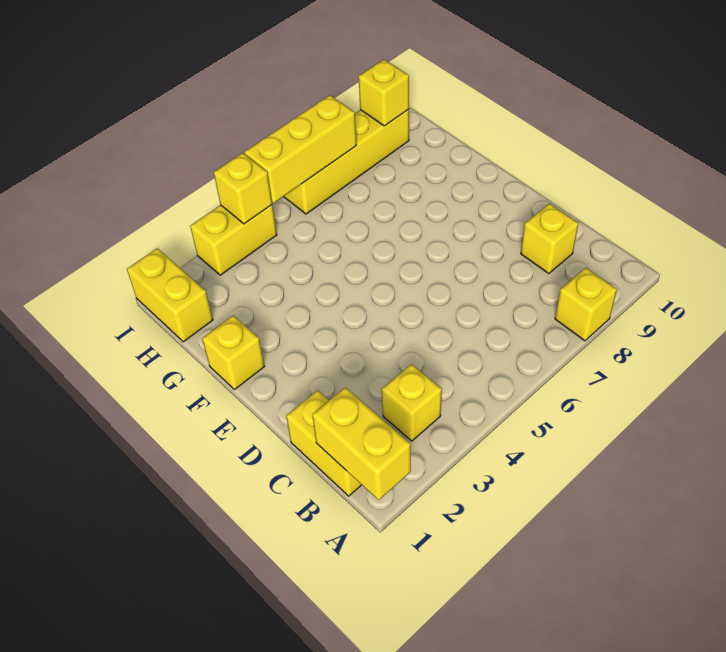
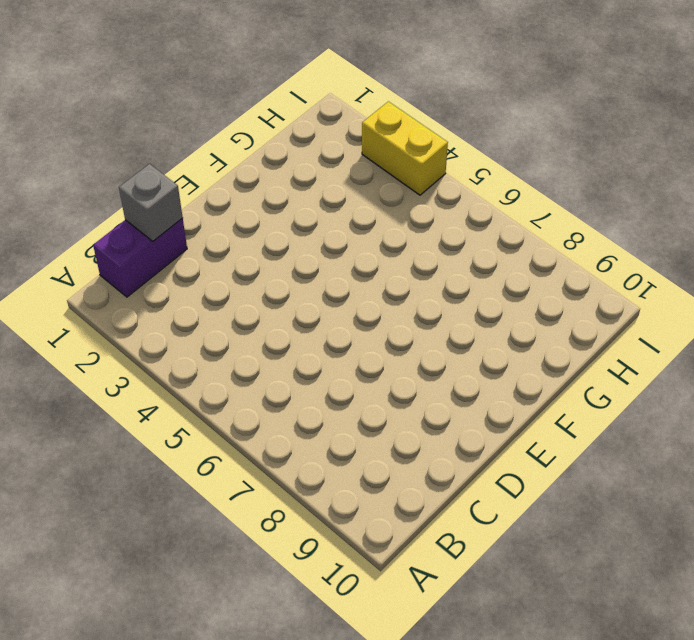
purple brick B1:C1 level 1 -> yellow brick B1:C1 level 1
grey brick C1 level 2 -> none
none -> yellow brick A8 level 1
none -> yellow brick B3 level 1
none -> yellow brick C9 level 1

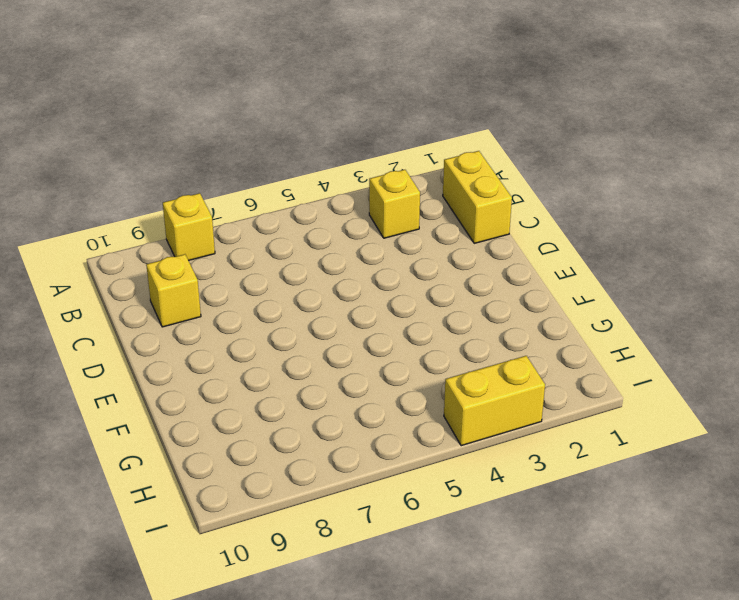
none -> yellow brick F1 level 1
none -> yellow brick H1:I1 level 1
none -> yellow brick I6:I9 level 1

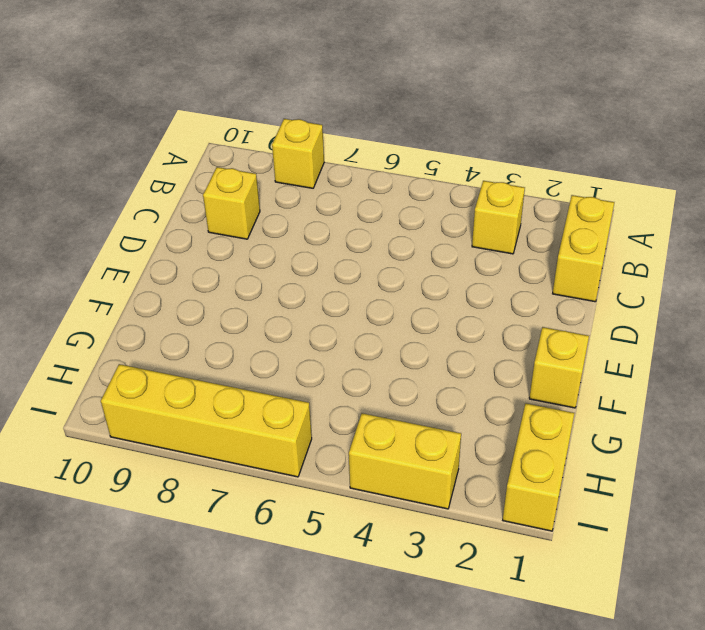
none -> yellow brick A1:B1 level 2
none -> yellow brick I4 level 2
none -> yellow brick I5:I7 level 2

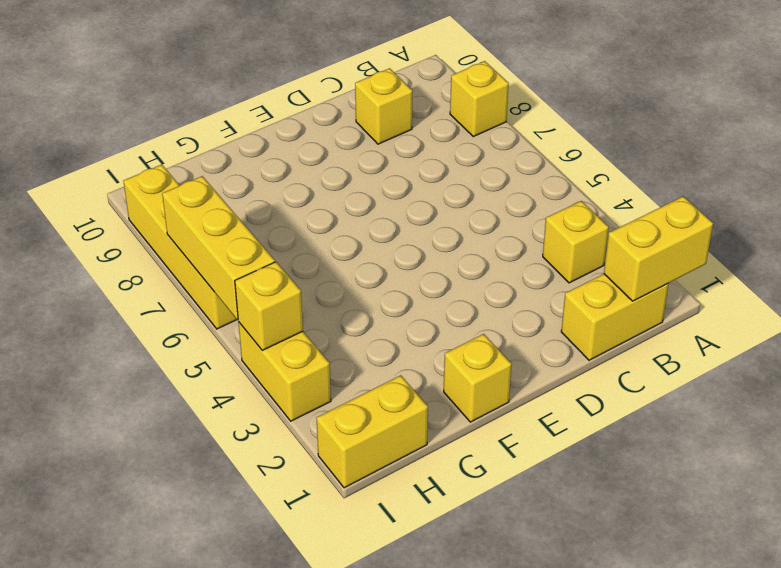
none -> yellow brick I9 level 2

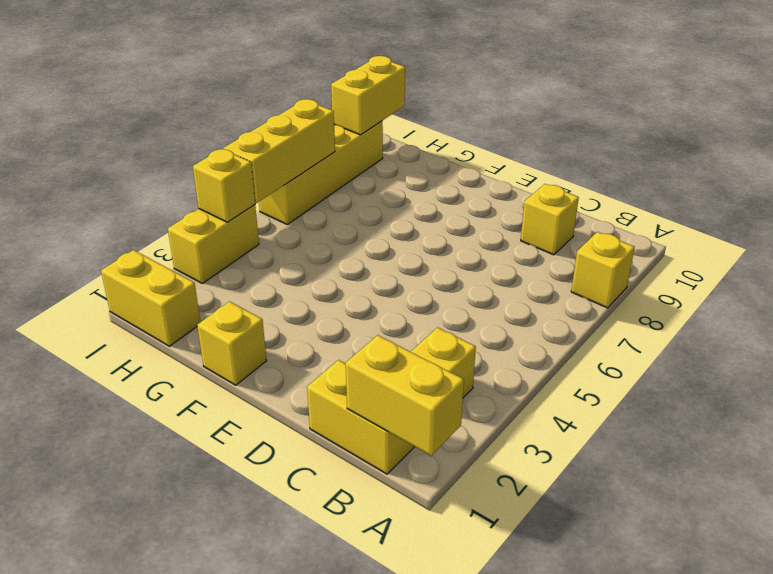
yellow brick I9:I10 level 2 -> yellow brick I9 level 2

